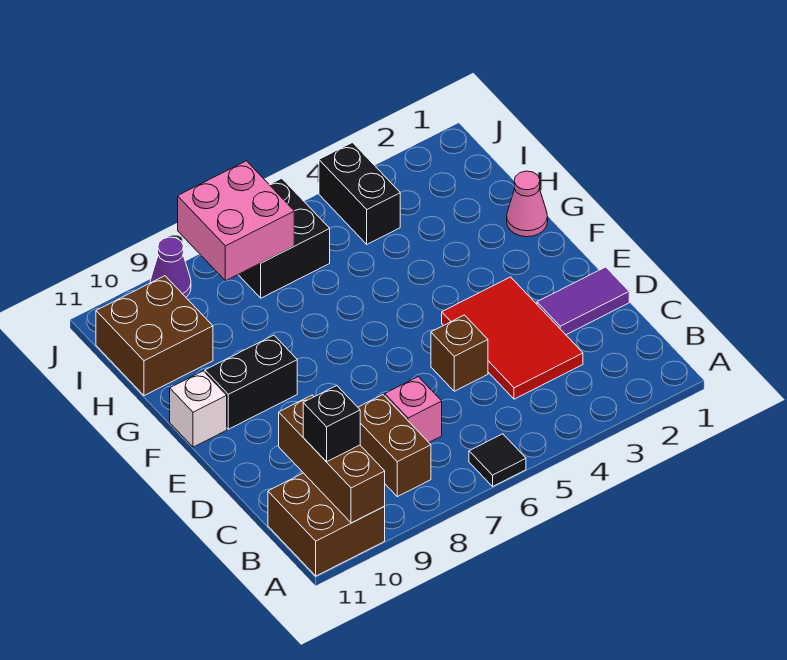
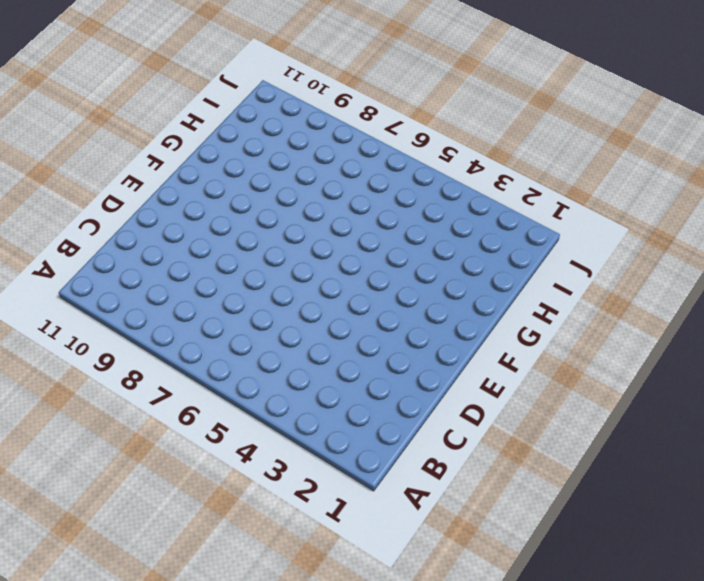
none -> black tile A6 level 1
none -> brown brick A10:B11 level 1
none -> brown brick B8:C8 level 1

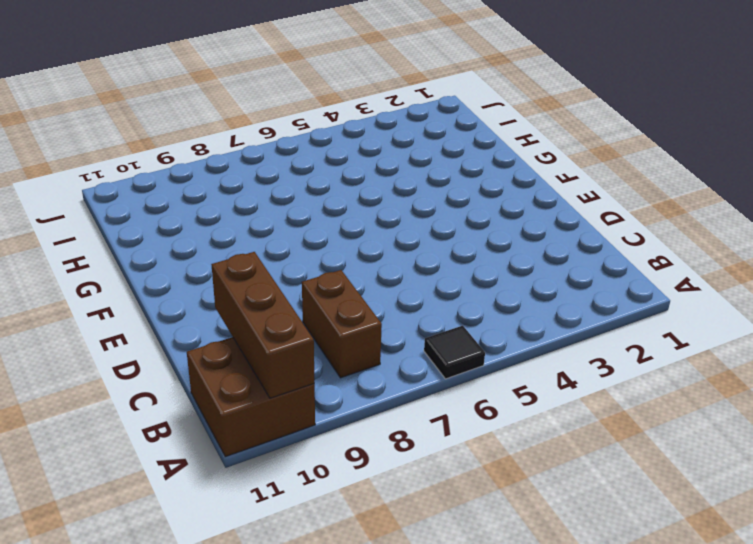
none -> red tile C3:E4 level 1
none -> pink brick C7 level 1
none -> purple tile D1:D2 level 1

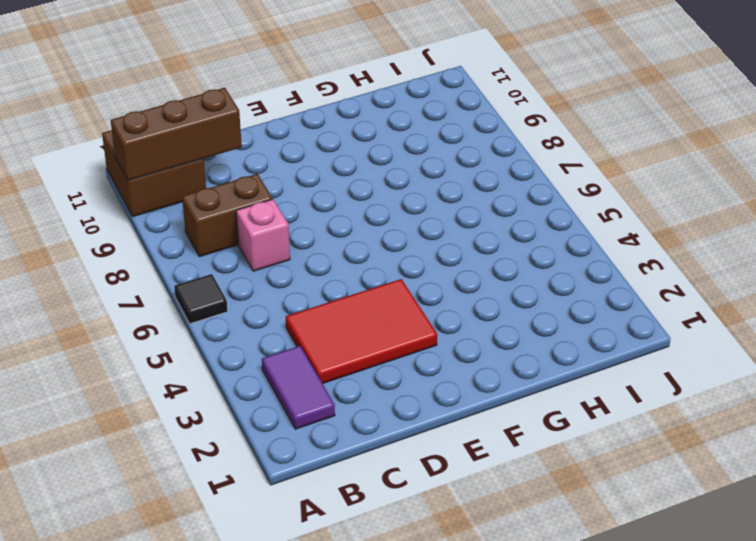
purple tile B2:B3 level 1 -> purple tile D1:D2 level 1
none -> brown brick D5 level 1
none -> black brick F9:F10 level 1
none -> white brick F11 level 1

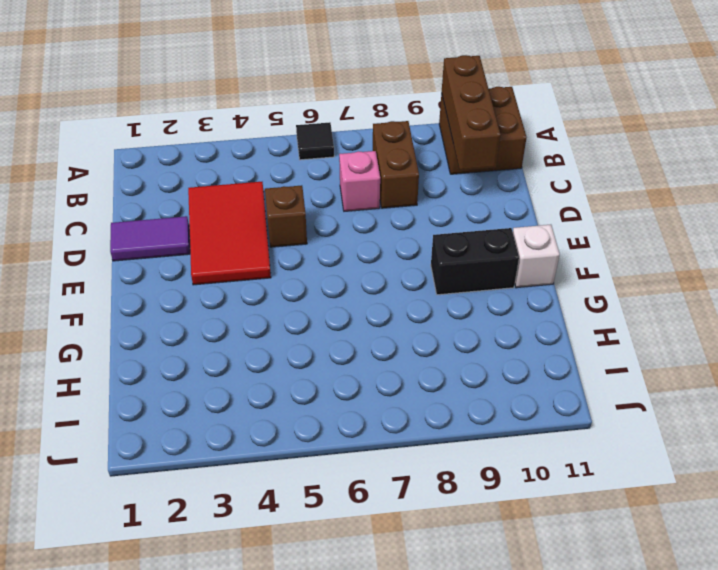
none -> pink cone G1 level 1
none -> brown brick H10:I11 level 1
none -> black brick I4:J4 level 1

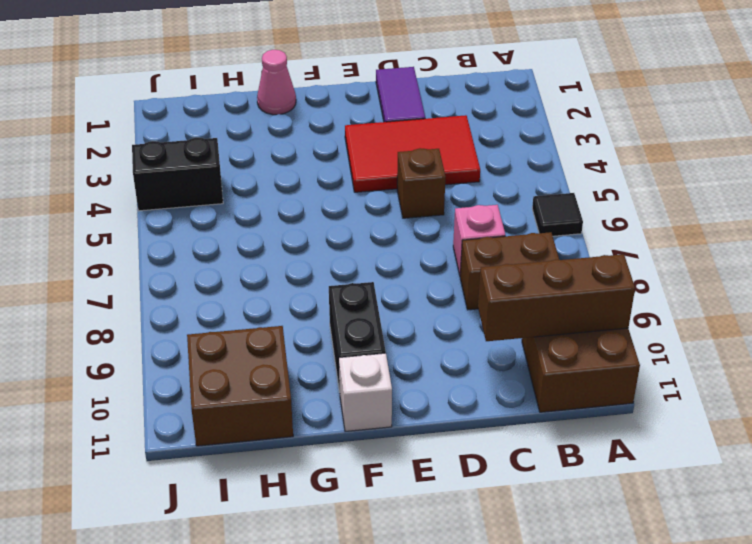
none -> black brick I6:J7 level 1
none -> purple cone J9 level 1
none -> pink brick I7:J8 level 2

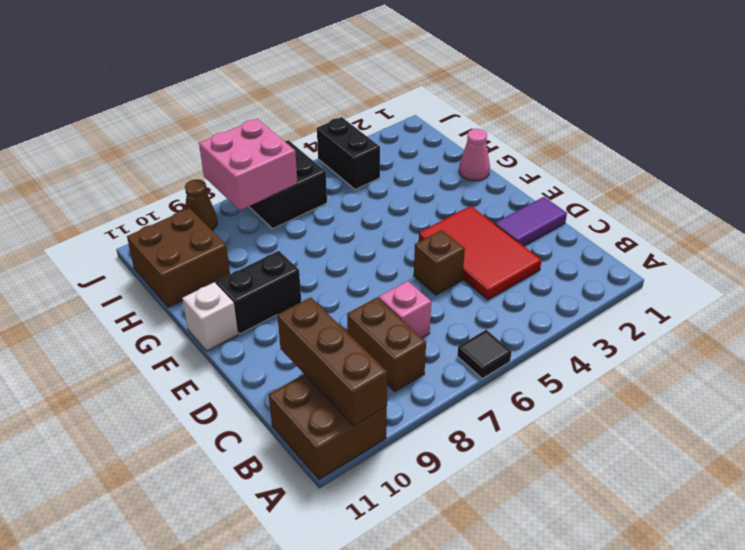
brown cone J9 level 1 -> purple cone J9 level 1
none -> black brick B10 level 3

